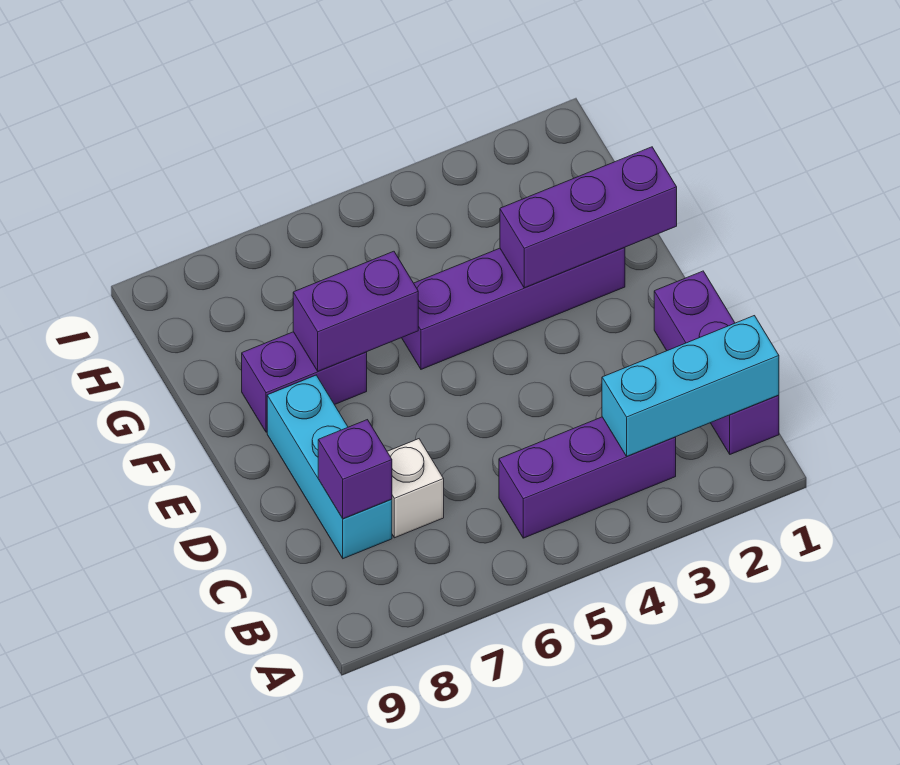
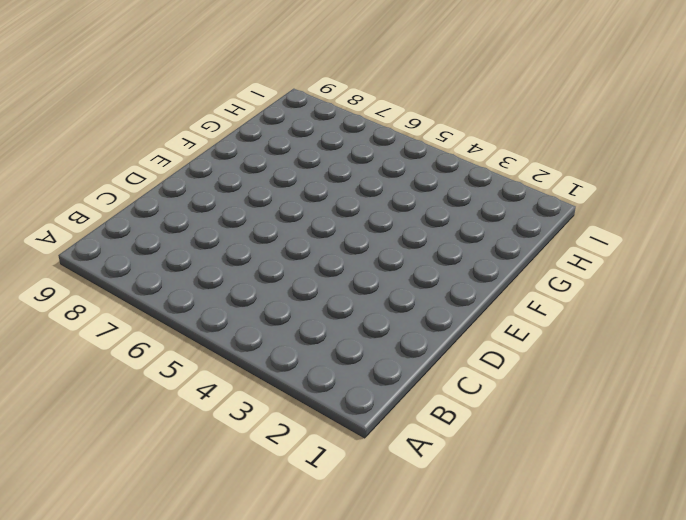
none -> purple brick B1:D1 level 1
none -> purple brick B3:B5 level 1

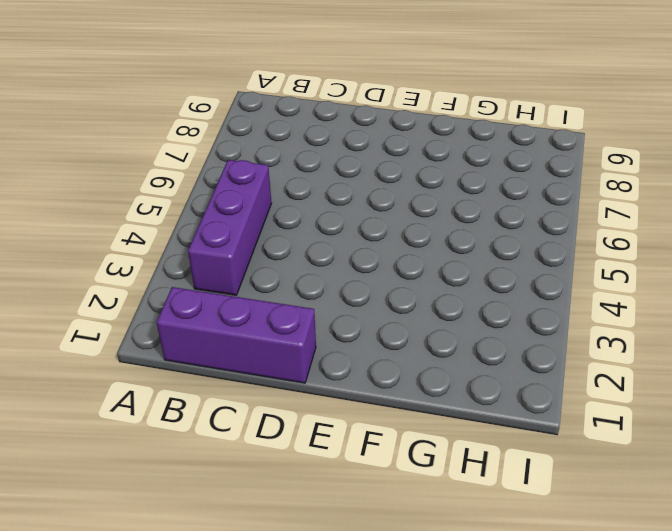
none -> white brick C7 level 1
none -> cyan brick C8:E8 level 1

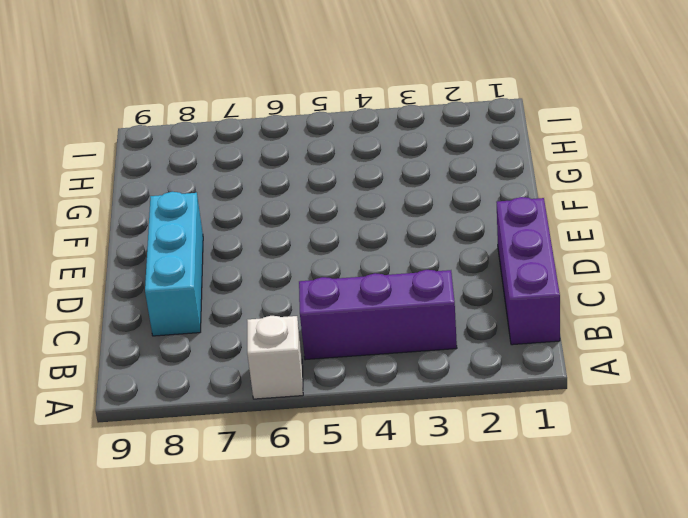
white brick A6 level 1 -> white brick C7 level 1
none -> purple brick F2:F5 level 1
none -> purple brick F7:F8 level 1

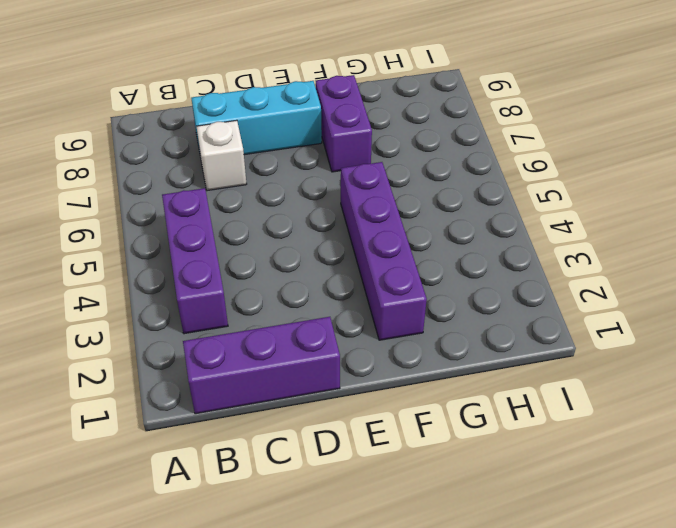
none -> cyan brick B1:B3 level 2
none -> purple brick C8 level 2

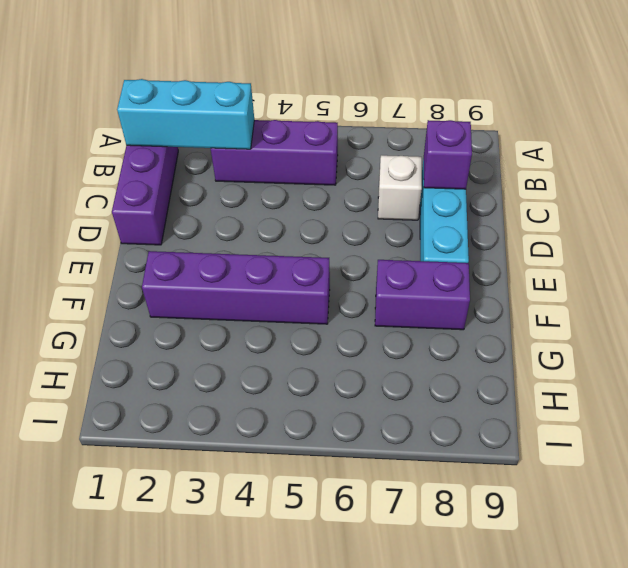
none -> purple brick F1:F3 level 2
none -> purple brick F6:F7 level 2

